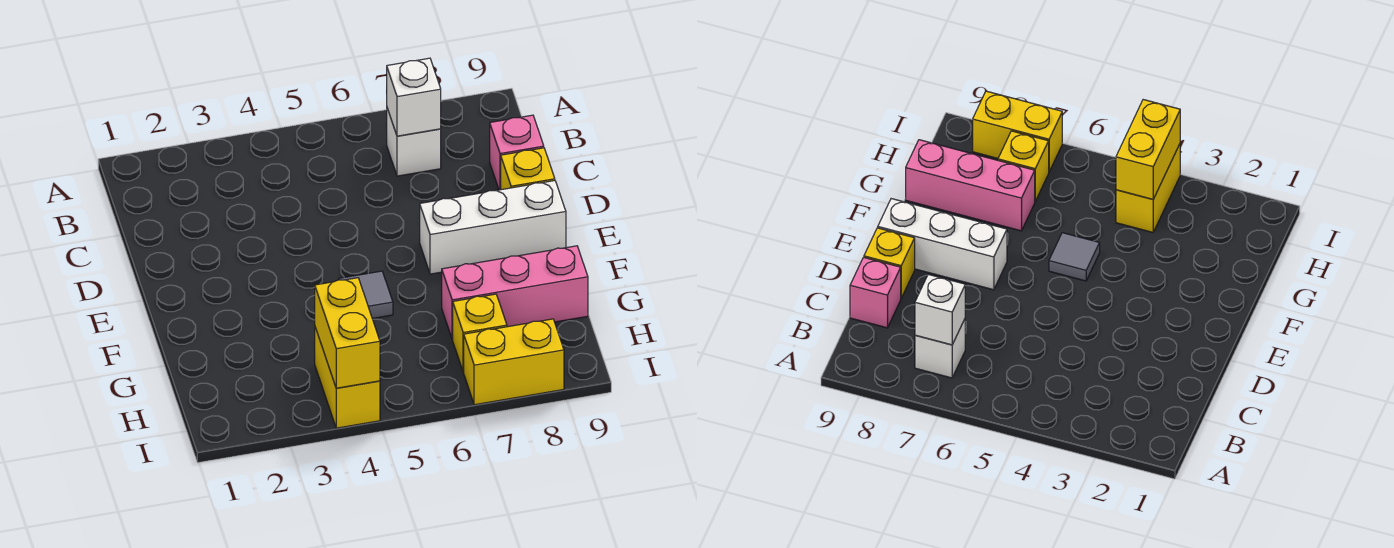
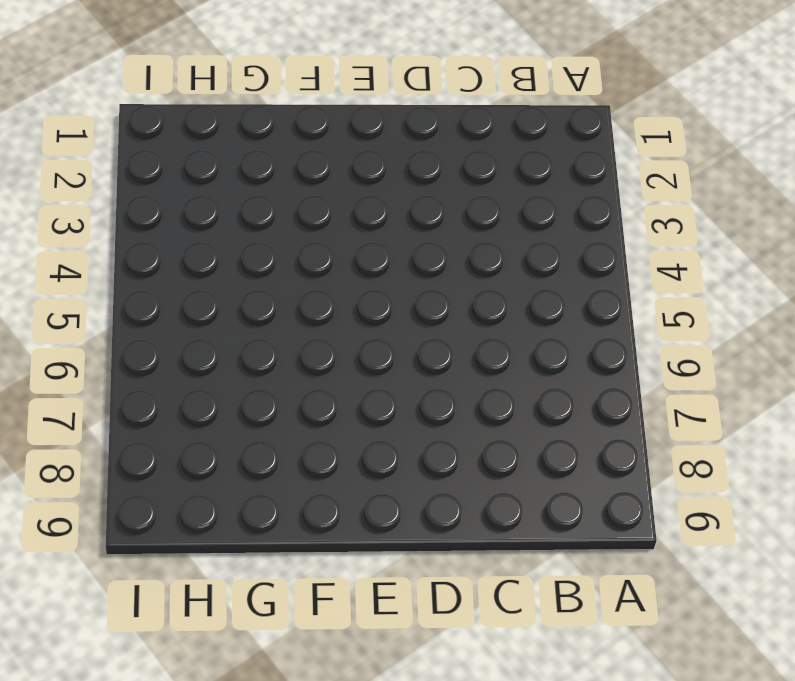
none -> white brick B7 level 1
none -> pink brick C9 level 1

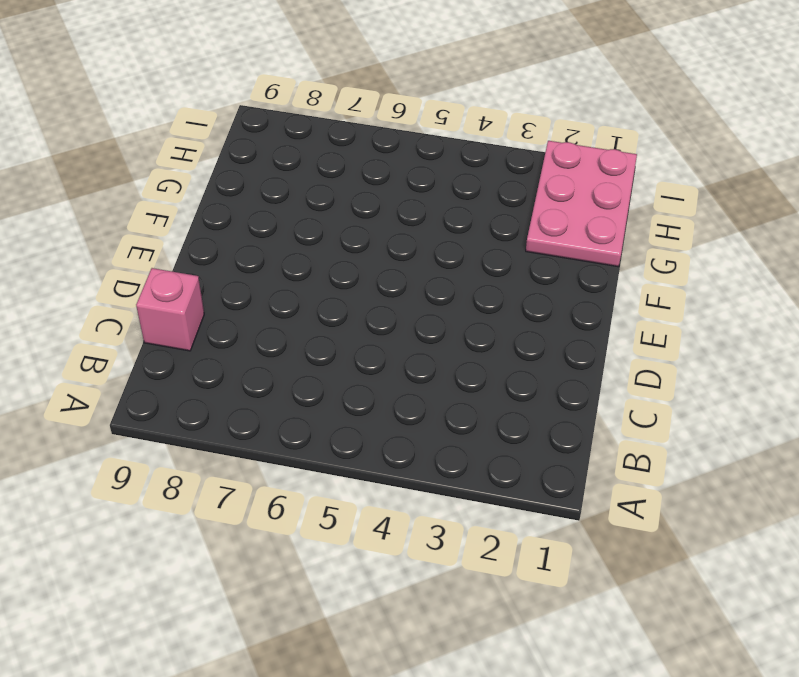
pink plate G1:I2 level 1 -> none
none -> white brick B7 level 1
none -> yellow brick D9 level 1

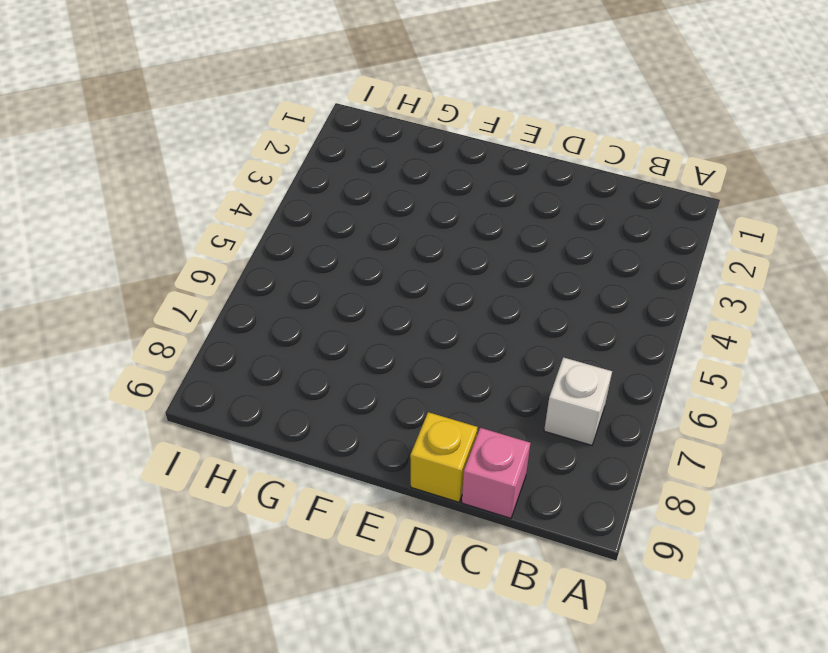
none -> white brick E7:E9 level 1
none -> grey tile F5 level 1

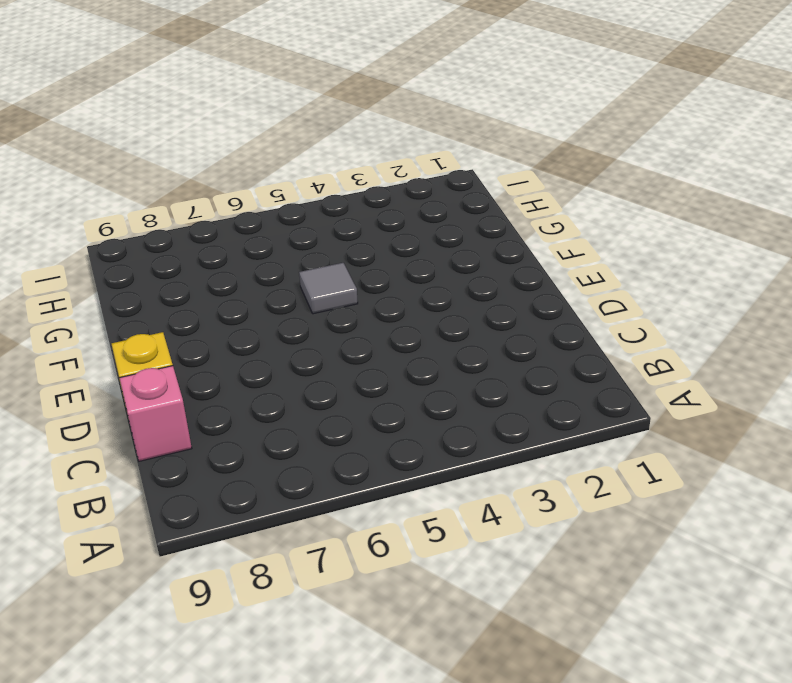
none -> white brick B7 level 1
none -> white brick E7:E9 level 1

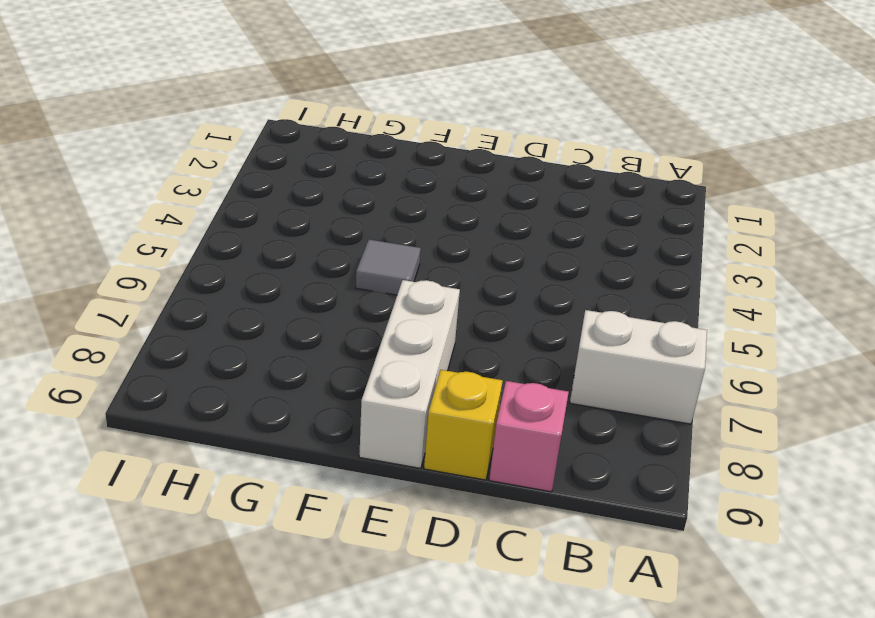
white brick A7:B7 level 1 -> white brick B7 level 1
none -> pink brick G7:G9 level 1
none -> yellow brick H4:I4 level 1

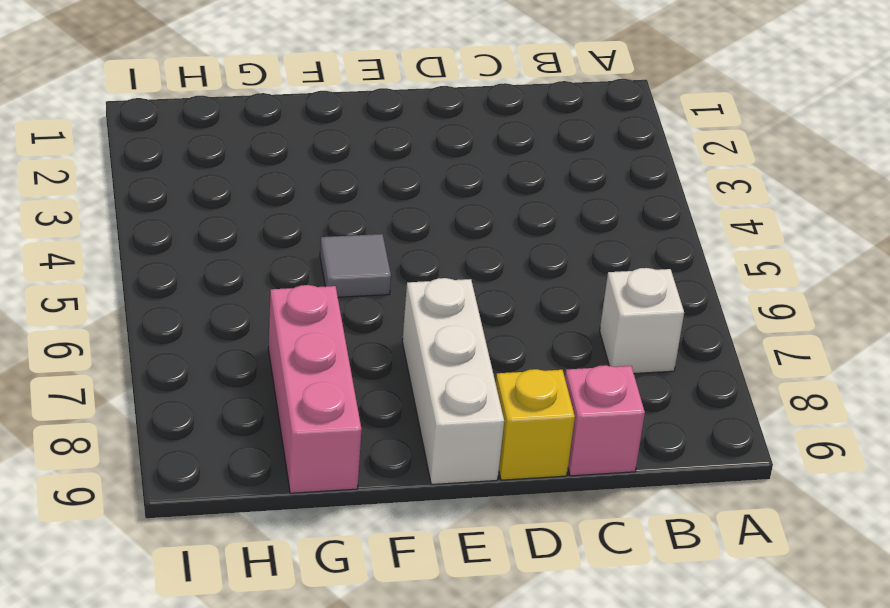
none -> yellow brick H4:I4 level 1
none -> yellow brick H7 level 1

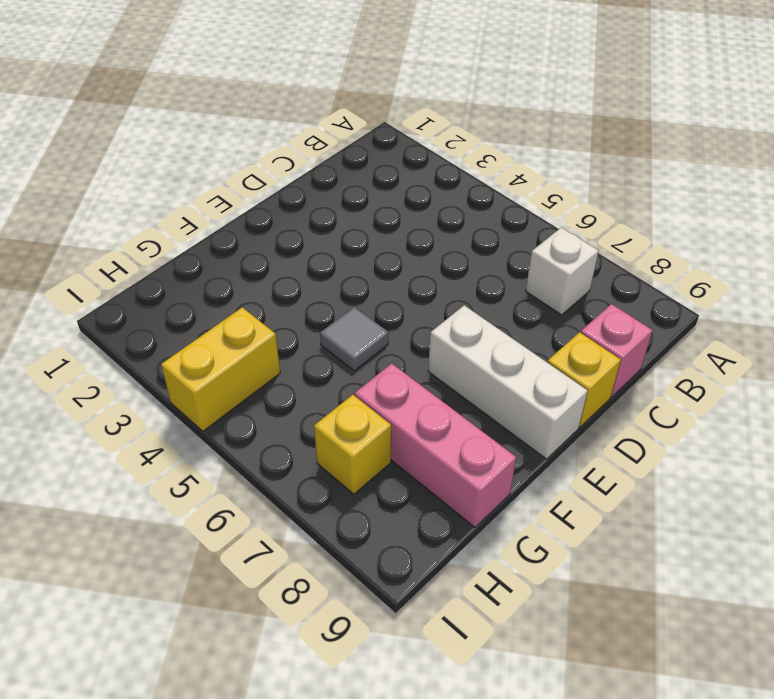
none -> yellow brick I7:I8 level 1
none -> white brick B7 level 2

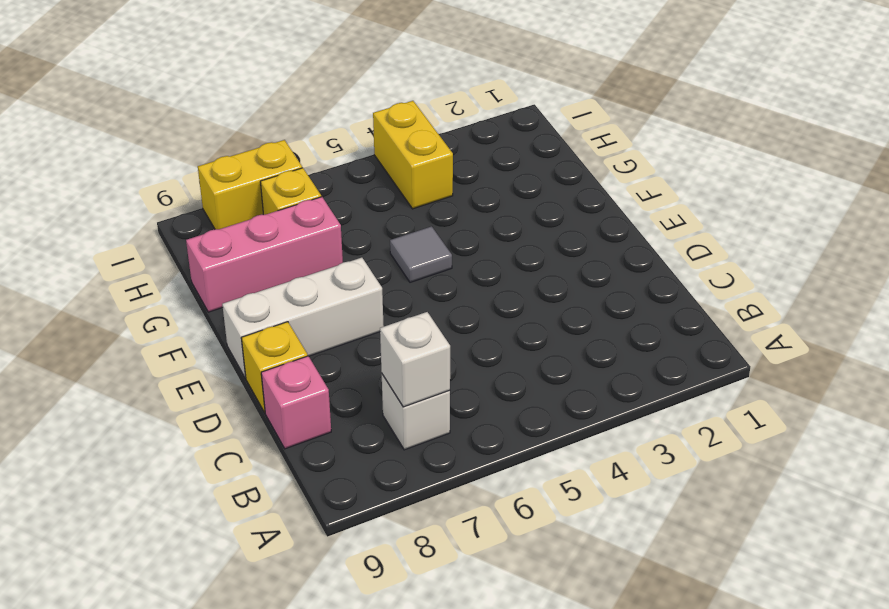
none -> yellow brick H4:I4 level 2

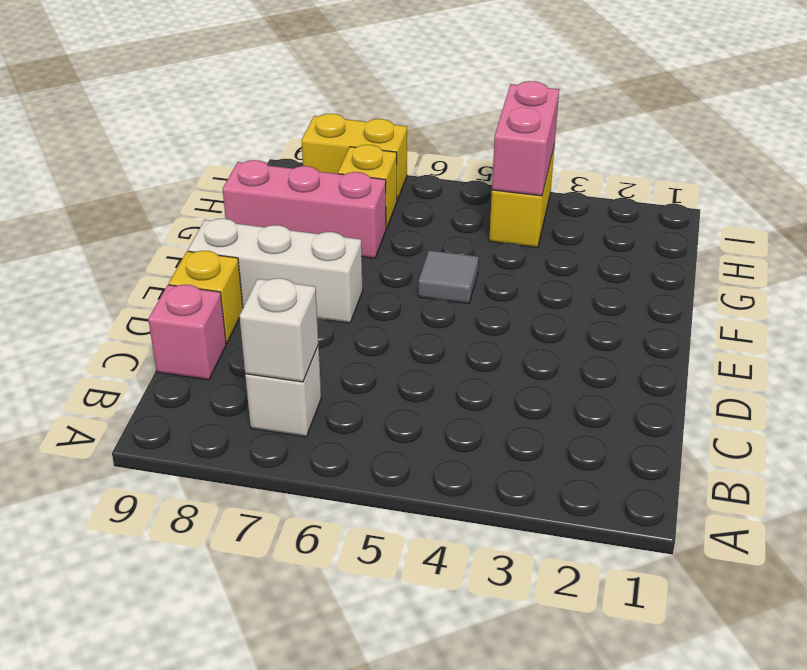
pink brick H4:I4 level 2 -> yellow brick H4:I4 level 2

